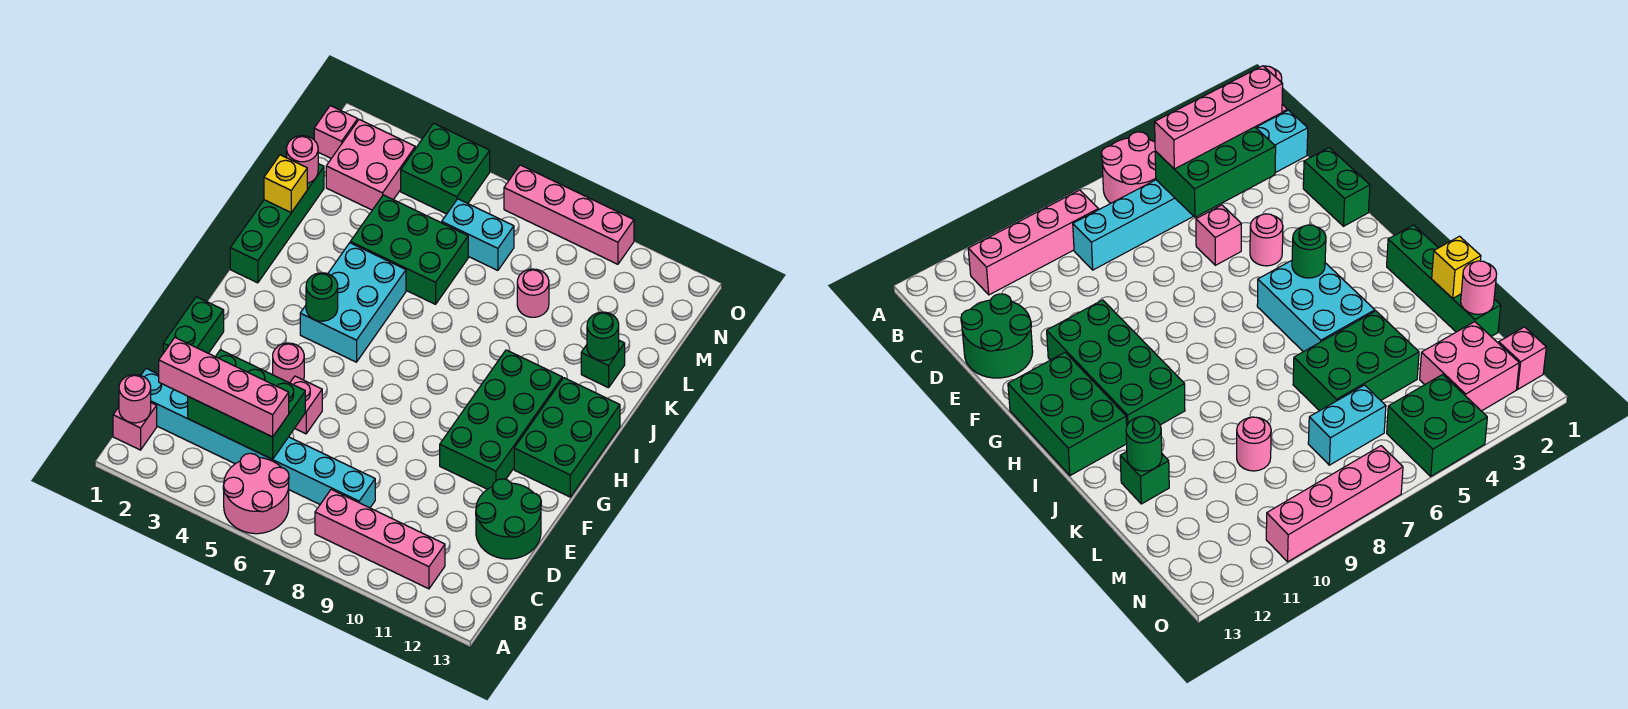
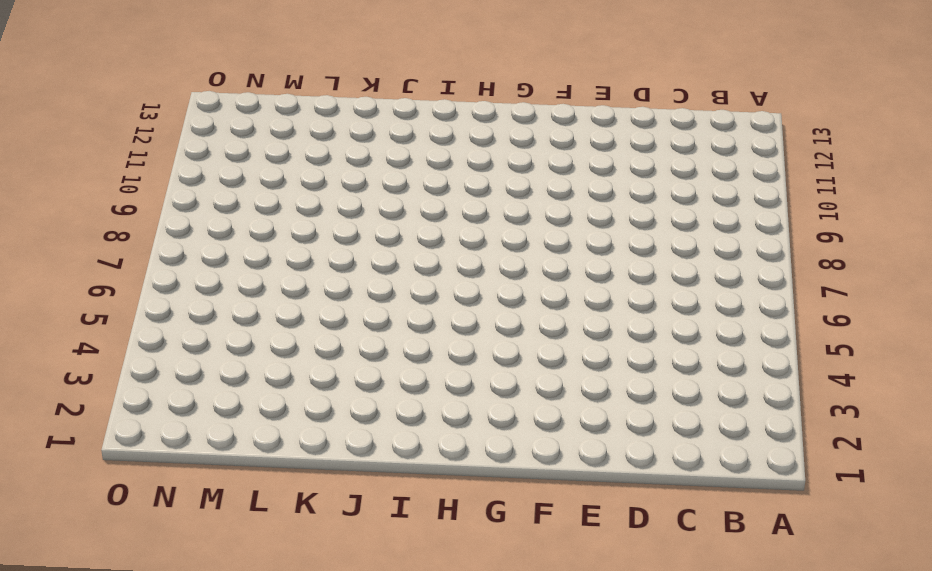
none -> pink round brick A5:B6 level 1
none -> pink brick B1 level 1
none -> pink brick B8:B11 level 1

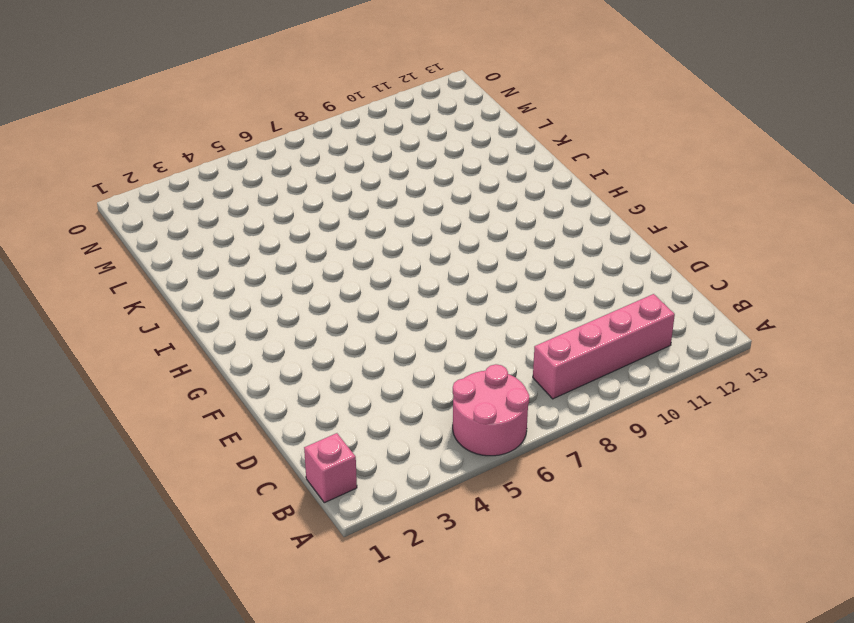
none -> cyan brick C1:C8 level 1
none -> green round brick D12:E13 level 1
none -> green brick E1:F1 level 1

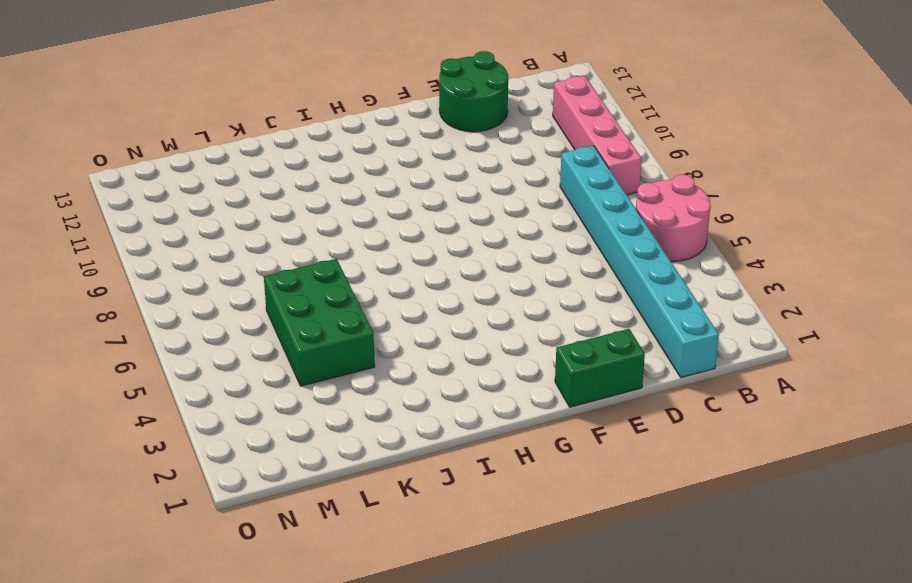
none -> pink brick B1 level 1
none -> pink brick E5 level 1
none -> pink round brick F4 level 1

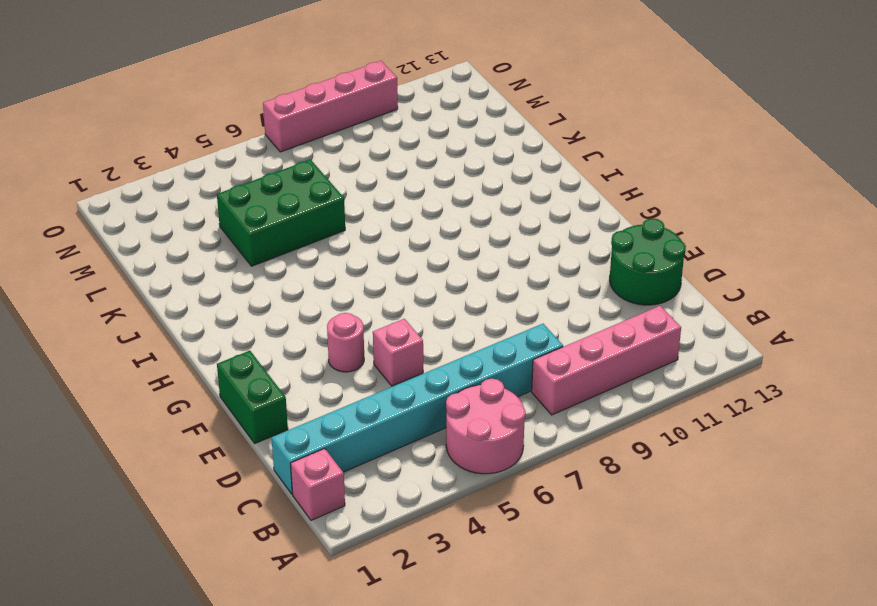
none -> green brick F10:I11 level 1
none -> green brick G12:I13 level 1
none -> cyan brick H4:J5 level 1

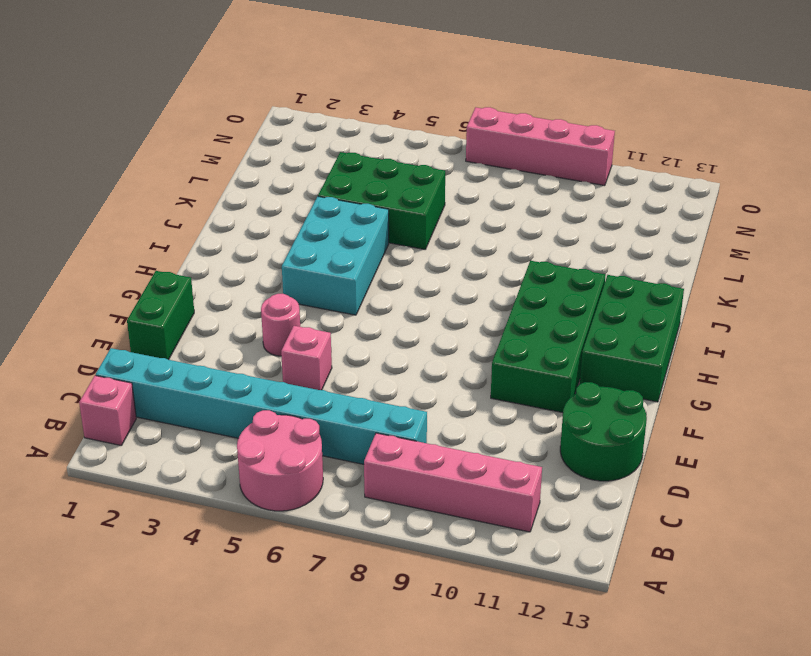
none -> green brick I1:L1 level 1
none -> green brick K12 level 1
none -> pink round brick L9 level 1

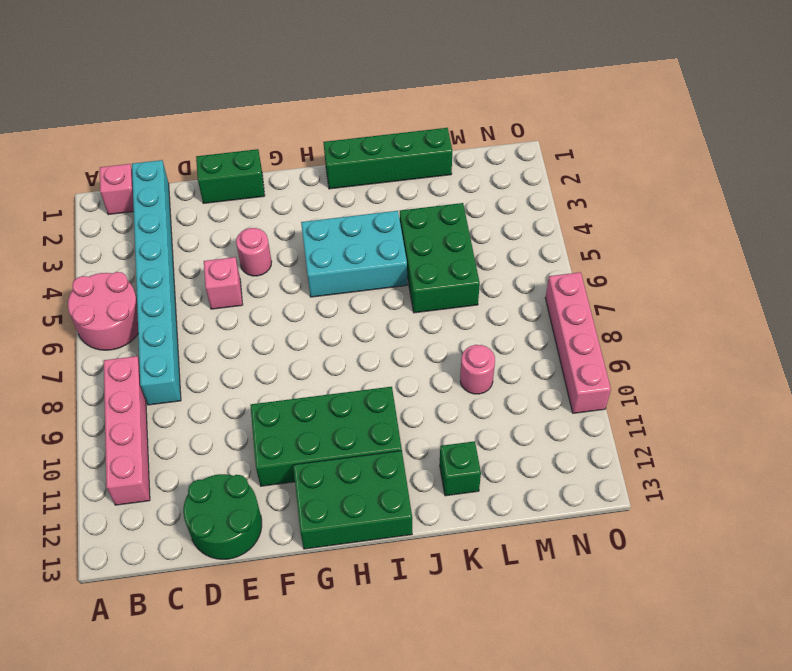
none -> pink brick M2:N3 level 1
none -> cyan brick M6:M7 level 1
none -> pink brick N1 level 1

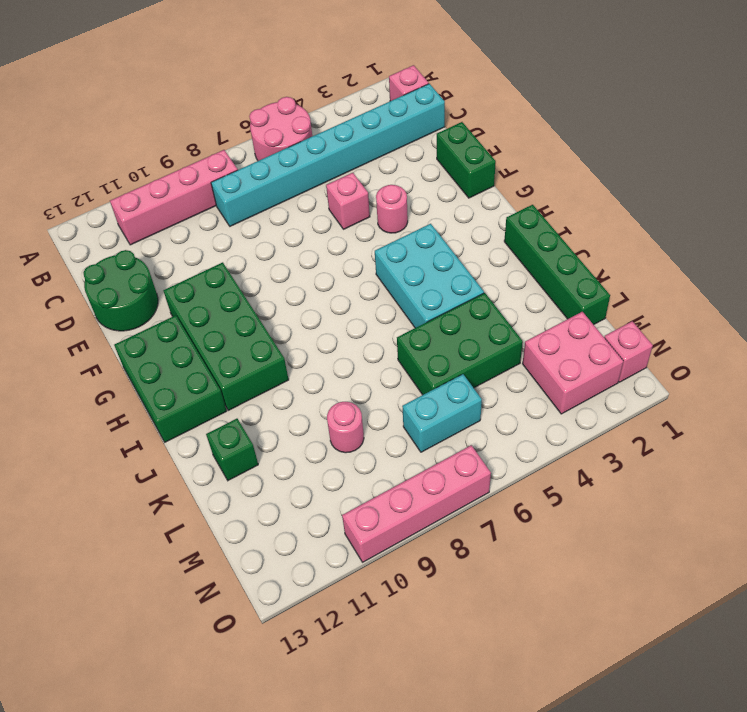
none -> green brick N4:O5 level 1
none -> pink round brick B1 level 2
none -> green brick C3:D5 level 2

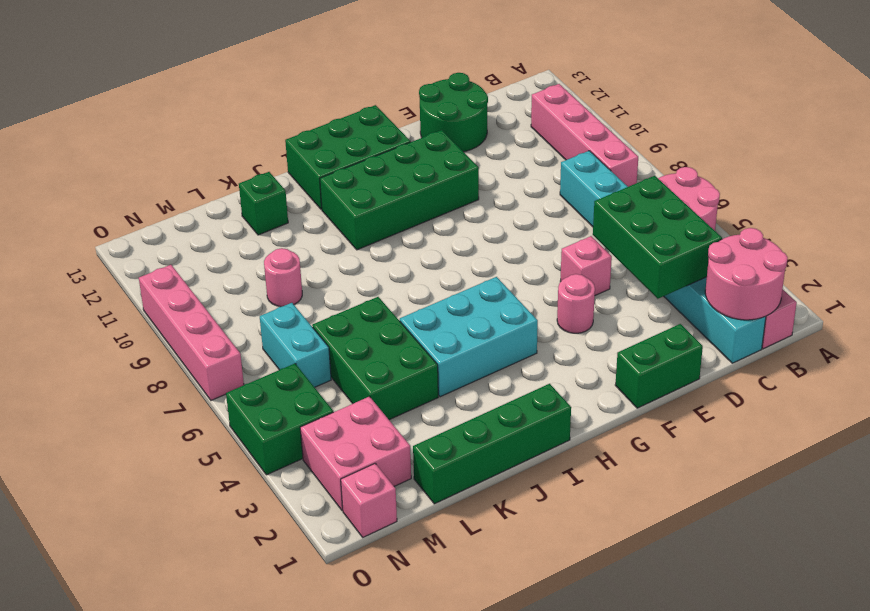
pink round brick B1:C2 level 2 -> pink round brick B1 level 2
none -> green round brick H4 level 2
none -> yellow brick K1 level 2
none -> green round brick K12 level 2

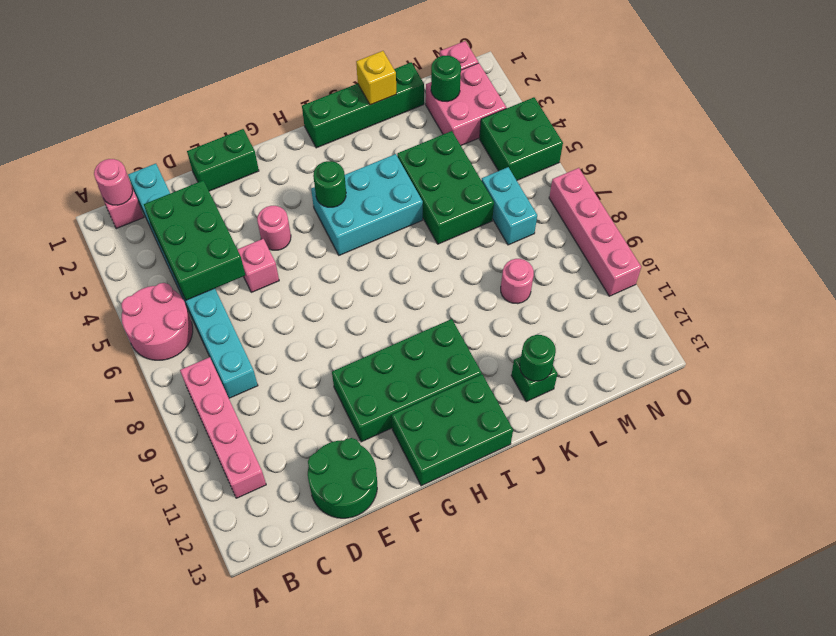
green round brick M2 level 2 -> none
none -> pink round brick L1 level 2
none -> pink brick C2:C5 level 3

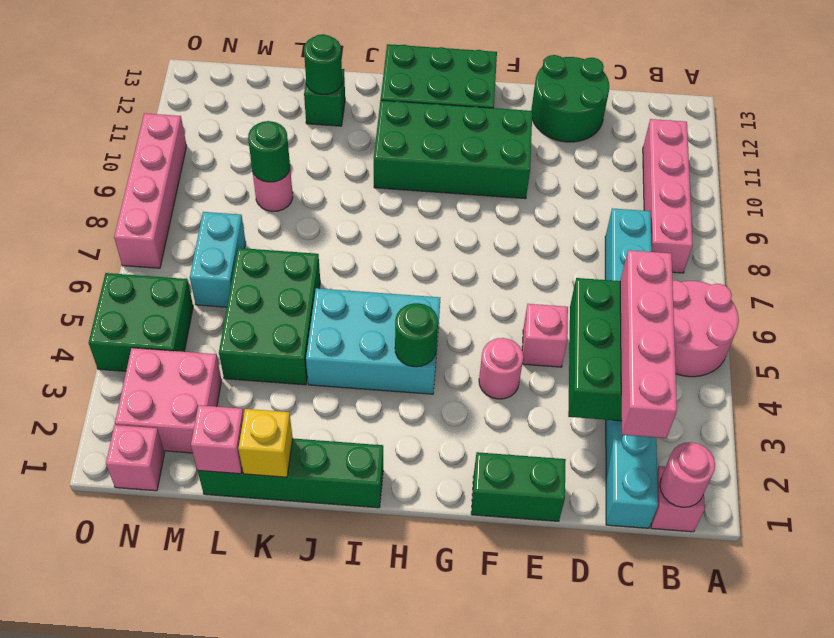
pink brick L1 level 2 -> pink round brick L1 level 2
green round brick L9 level 2 -> none

